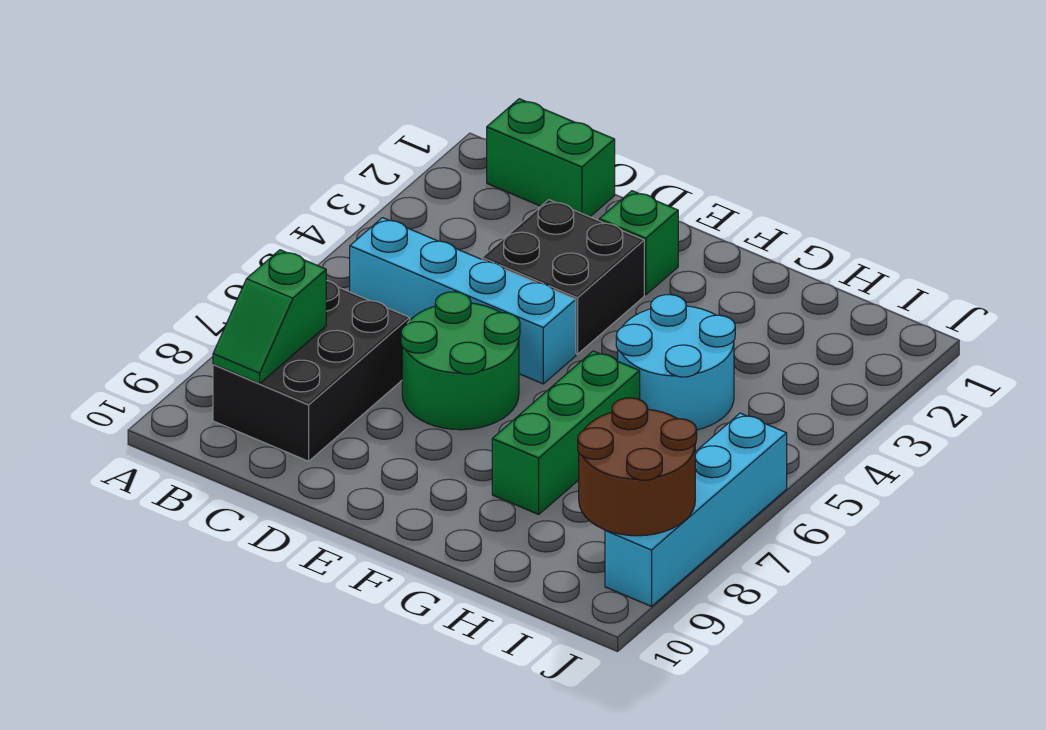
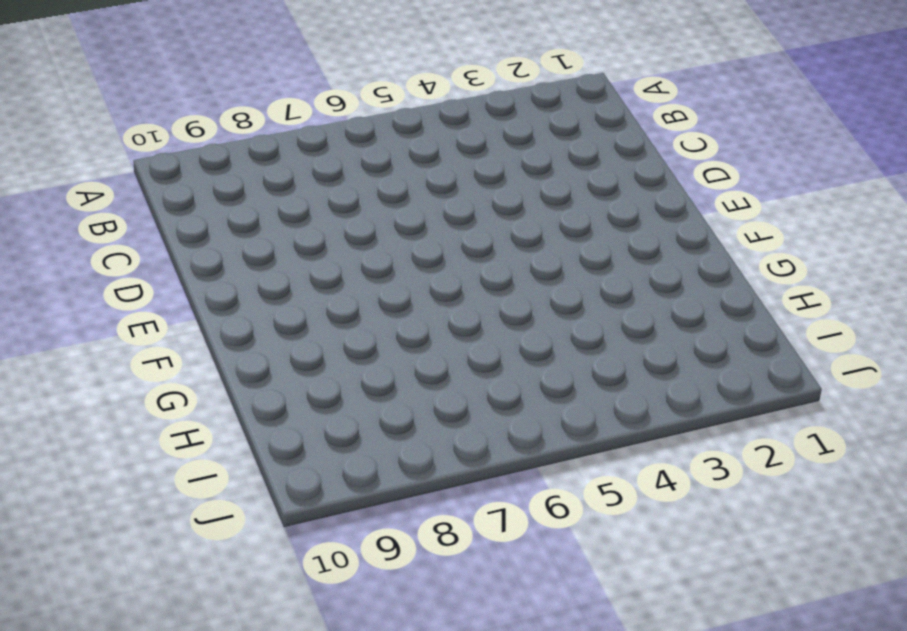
none -> green brick B1:C1 level 1
none -> cyan brick B5:E5 level 1

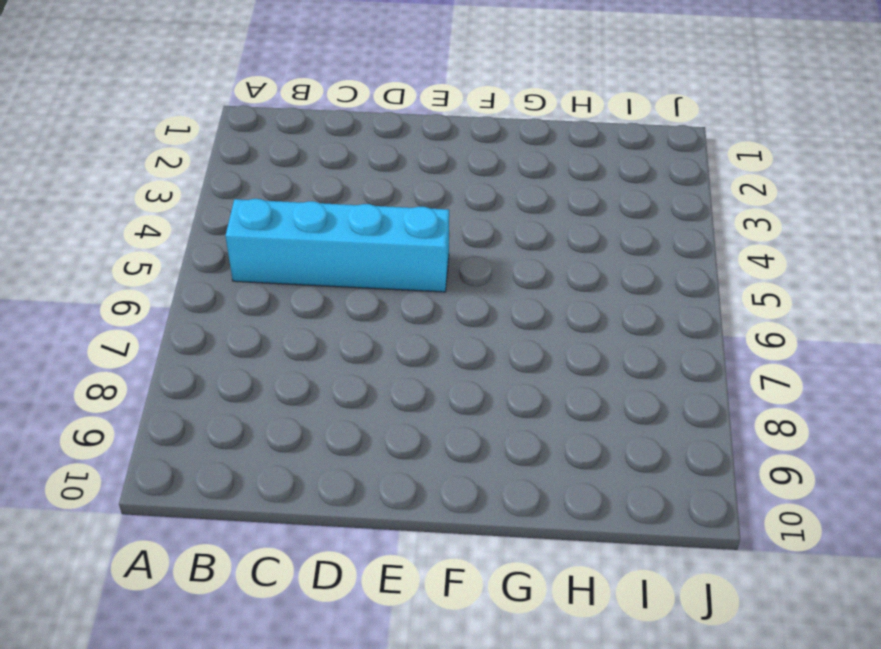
none -> green brick B1:C1 level 1
none -> black brick B7:C9 level 1

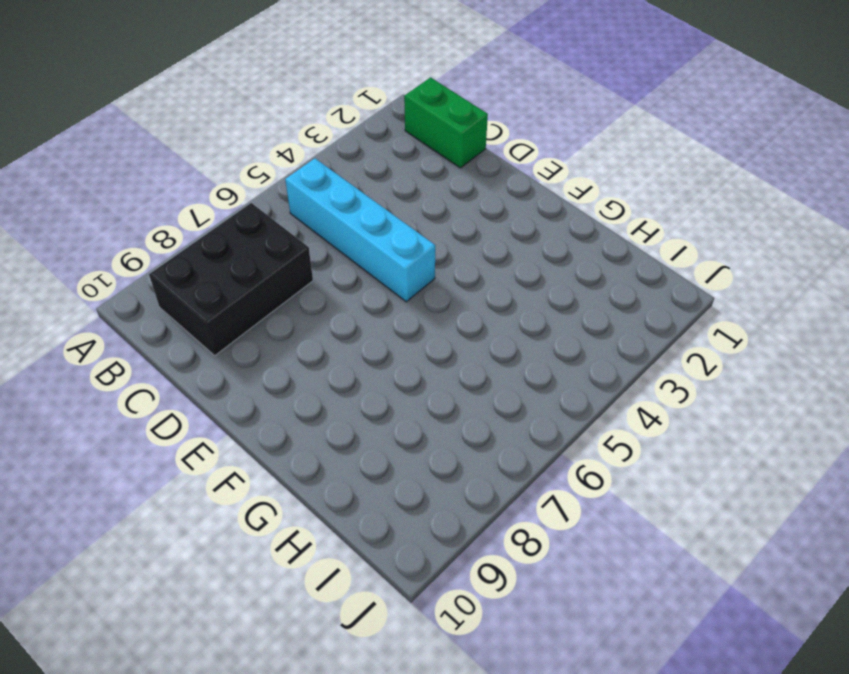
none -> black brick D3:E4 level 1
none -> green round brick D6:E7 level 1

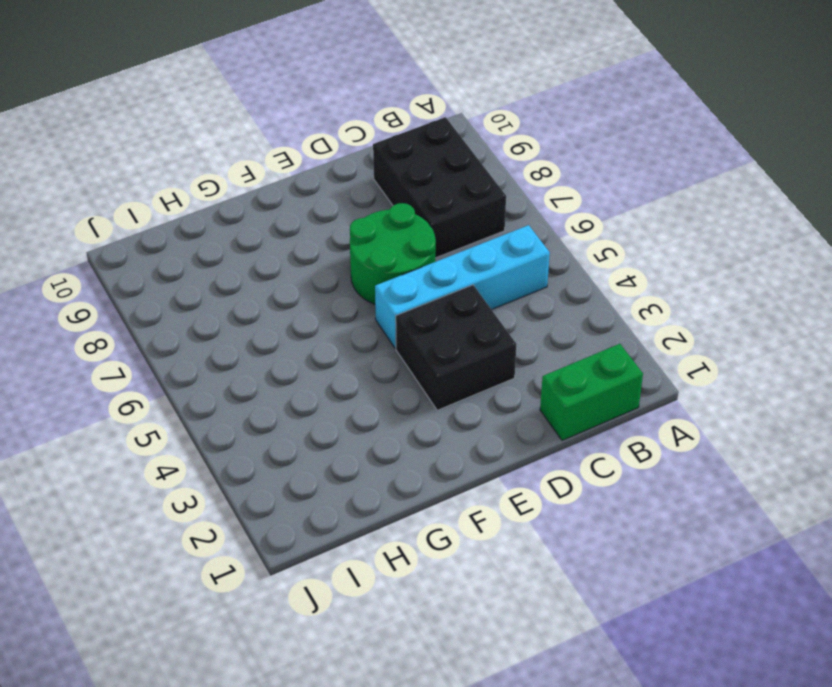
none -> green brick E2 level 1
none -> cyan round brick G4:H5 level 1

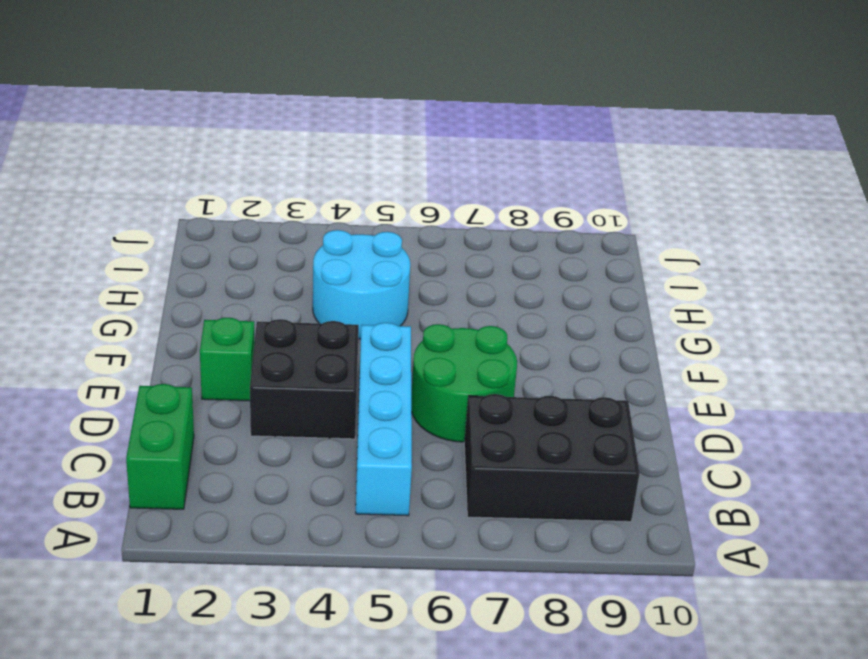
none -> green brick G6:G8 level 1
none -> cyan brick J6:J9 level 1

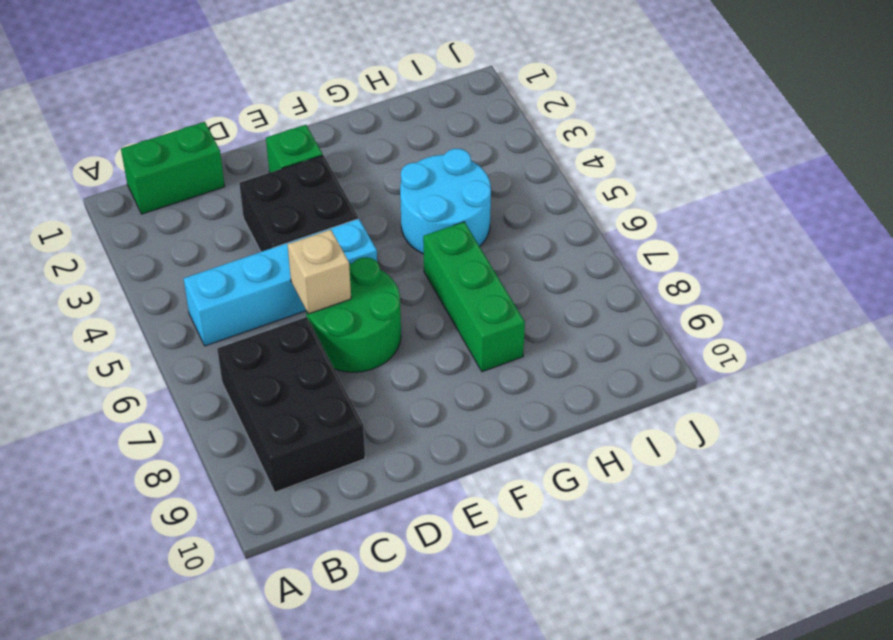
tan brick D6 level 2 -> none
none -> cyan brick J6:J9 level 1
none -> green slope B8:B9 level 2 top 8

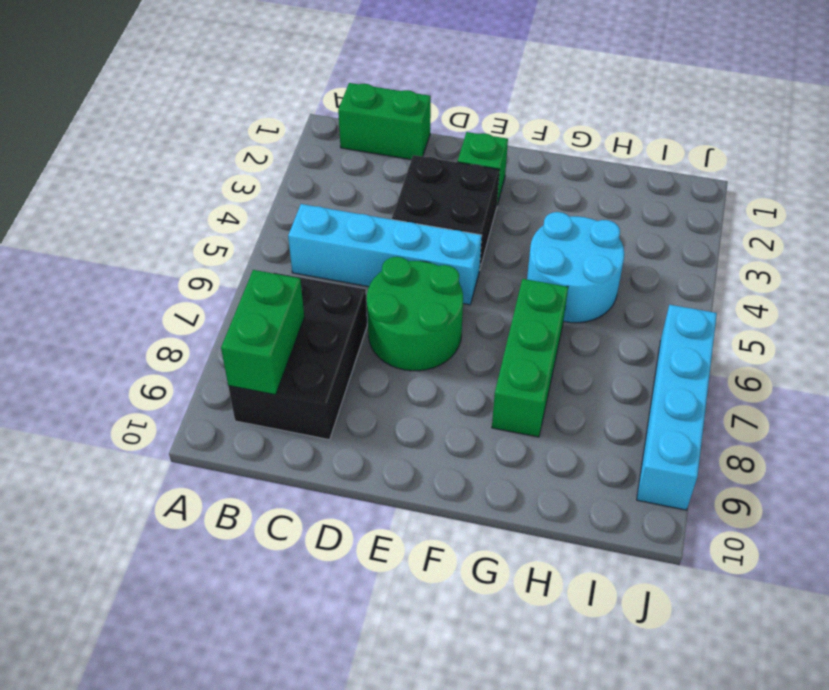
green brick B8:B9 level 2 -> green slope B8:B9 level 2 top 8
none -> brown round brick I8:J9 level 2

